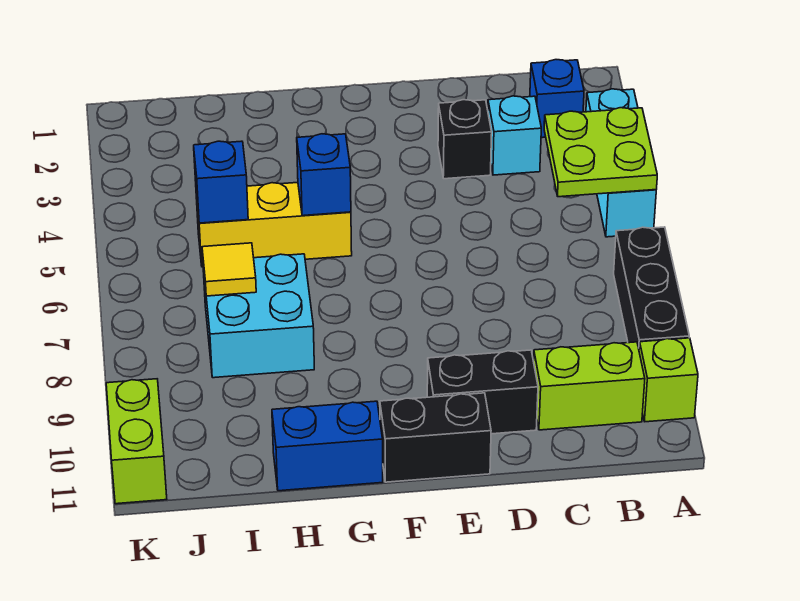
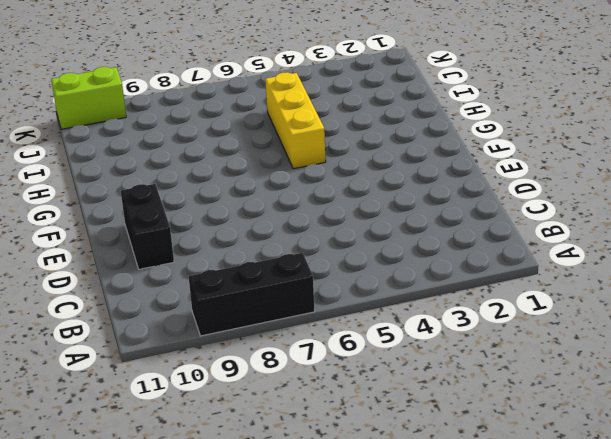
none -> cyan brick A3:A5 level 1
none -> lime brick A10 level 1
none -> blue brick B2 level 1

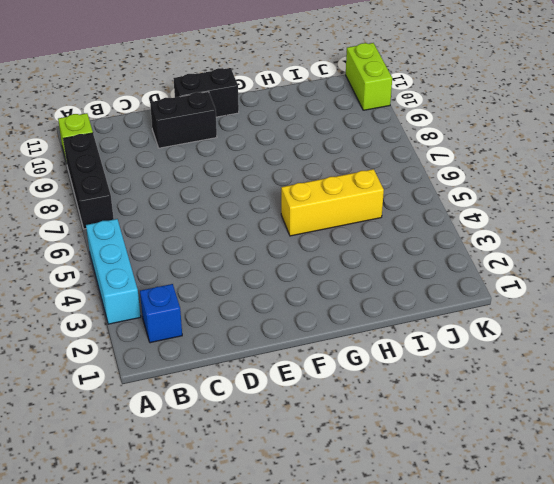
none -> lime brick B10:C10 level 1
none -> cyan brick C3 level 1
none -> black brick D3 level 1

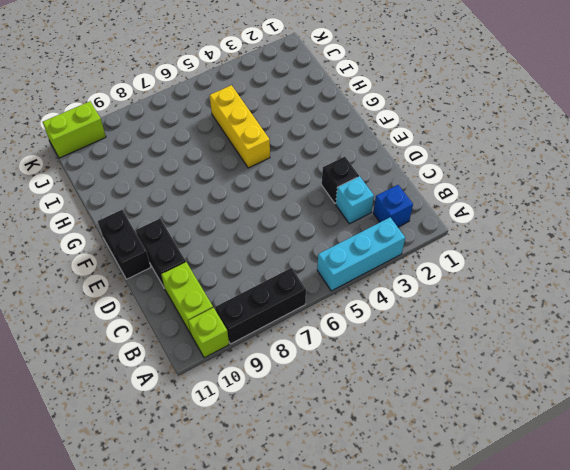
none -> blue brick G11:H11 level 1
none -> cyan brick H7:I8 level 1
none -> lime plate A4:B5 level 2

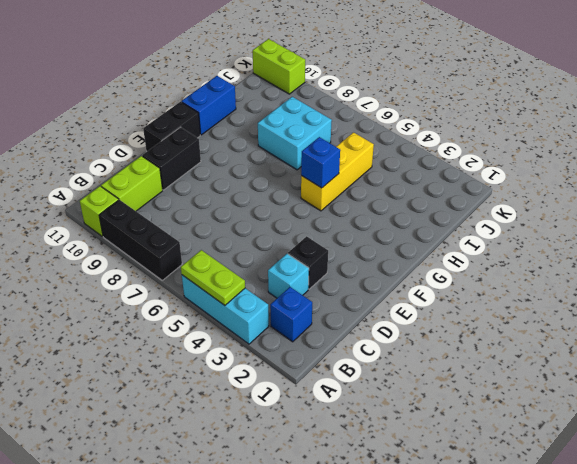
lime plate A4:A5 level 2 -> lime plate A4:B5 level 2
none -> blue brick I5 level 2
none -> yellow tile I7 level 2

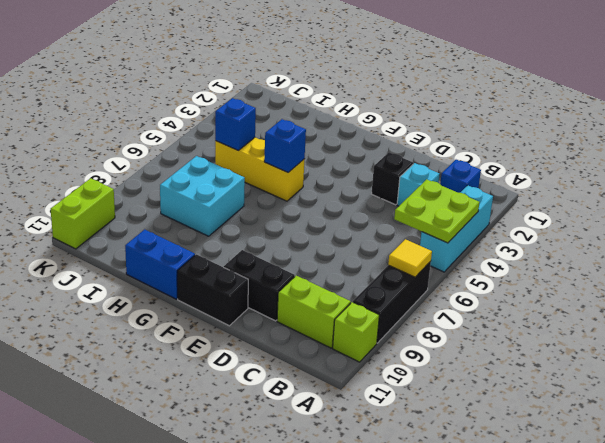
yellow tile A7 level 2 -> yellow tile I7 level 2

